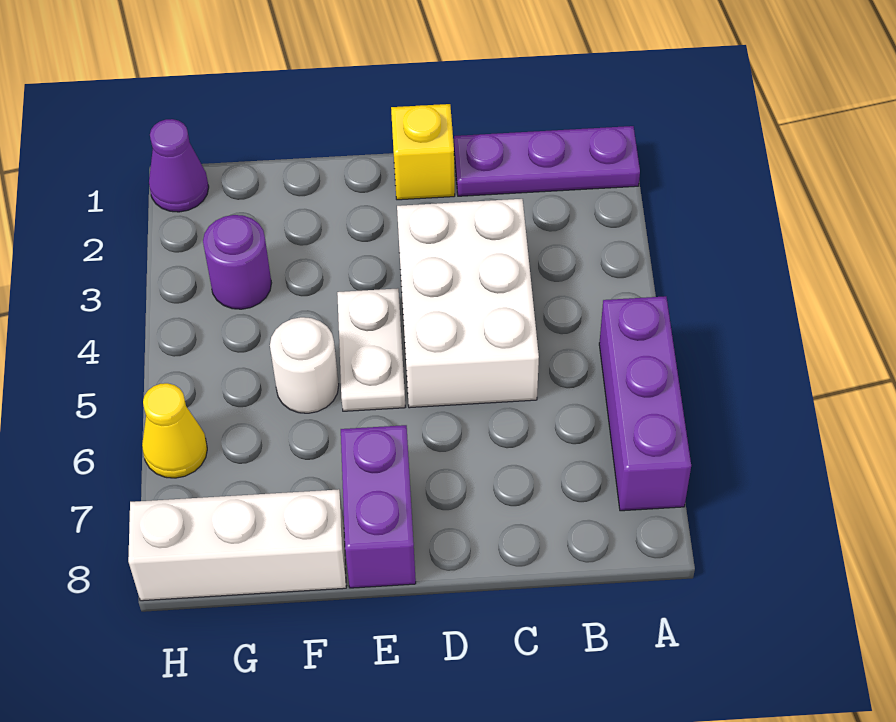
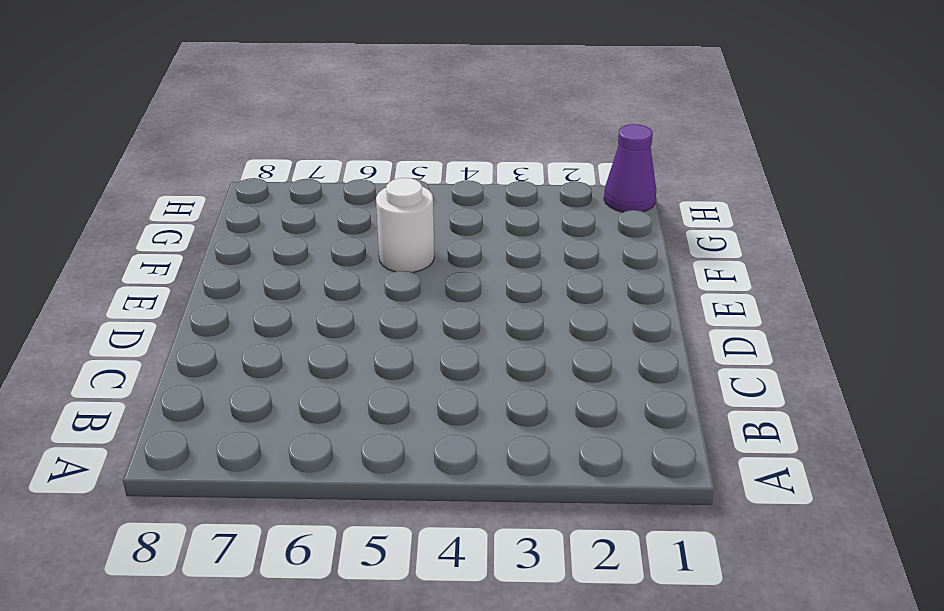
none -> purple plate A1:C1 level 1
none -> purple brick A5:A7 level 1

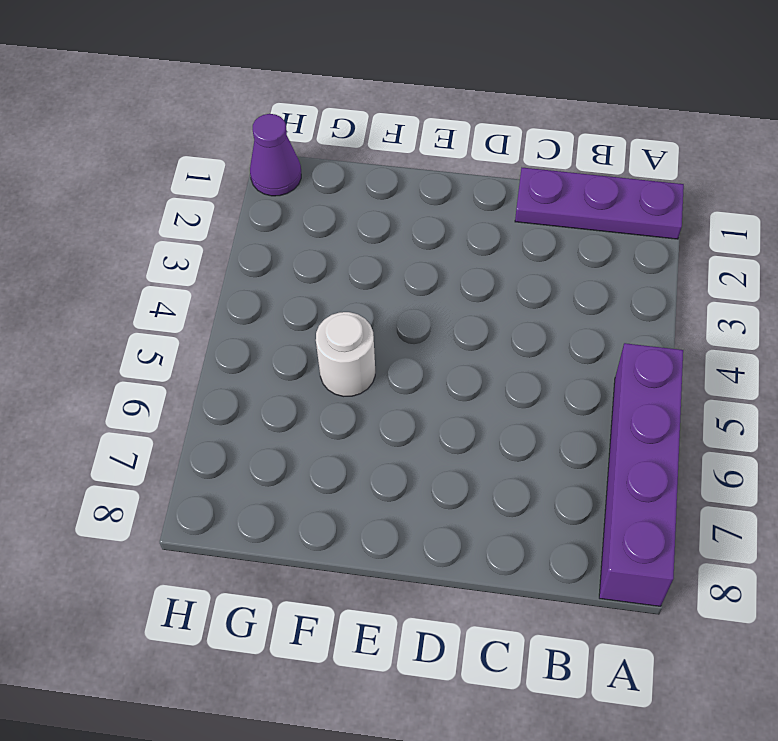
purple brick A5:A8 level 1 -> purple brick A5:A7 level 1
none -> white brick C3:D5 level 1
none -> yellow brick D1 level 1

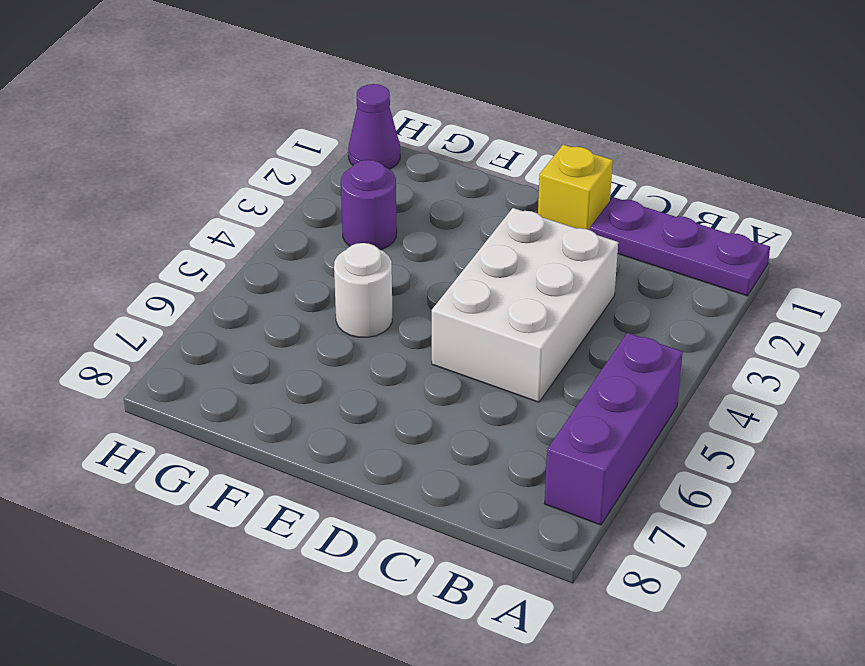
none -> white plate E4:E5 level 1
none -> purple brick E7:E8 level 1

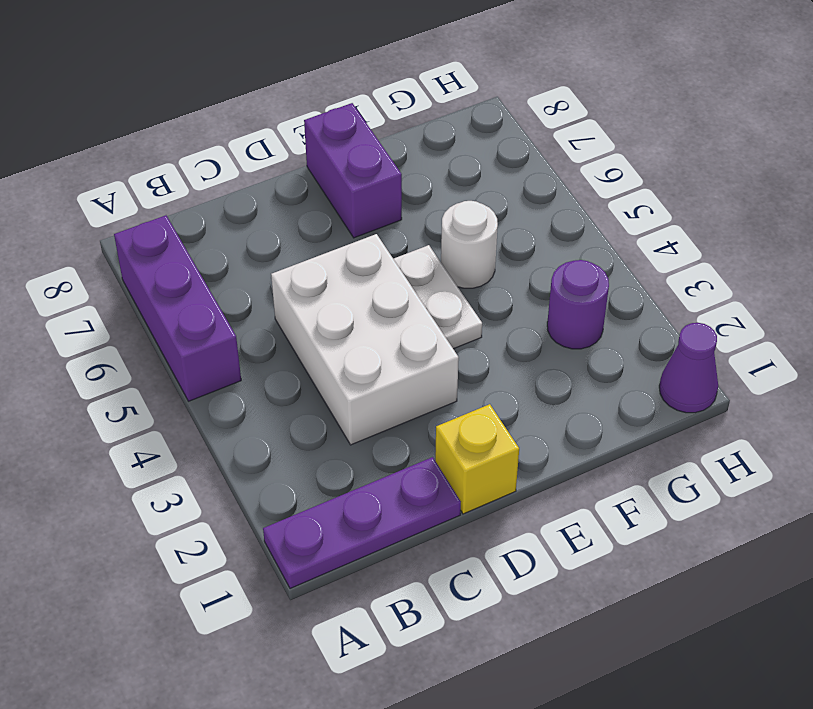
none -> white brick F8:H8 level 1
none -> yellow cone H6 level 1

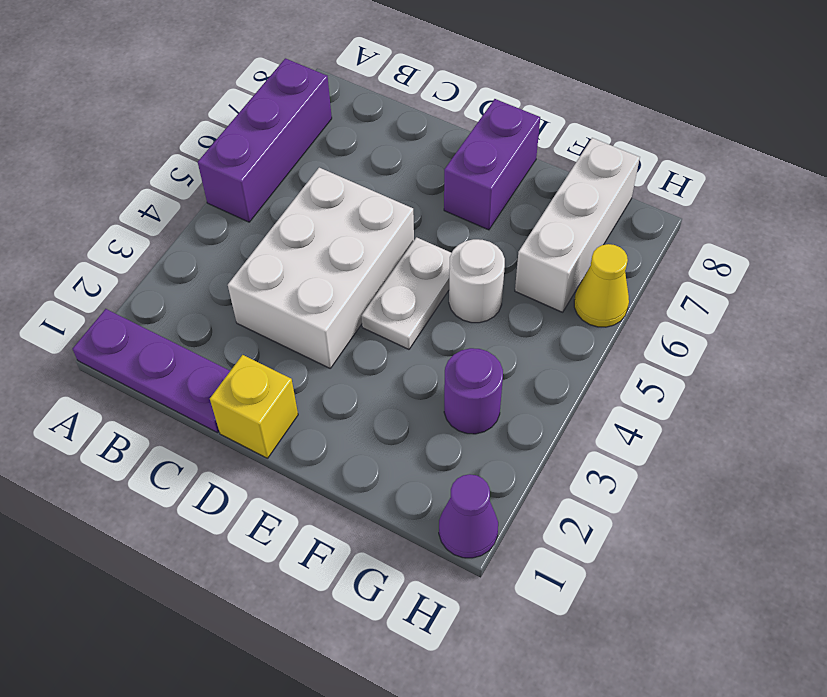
white brick G6:G8 level 1 -> white brick F8:H8 level 1

